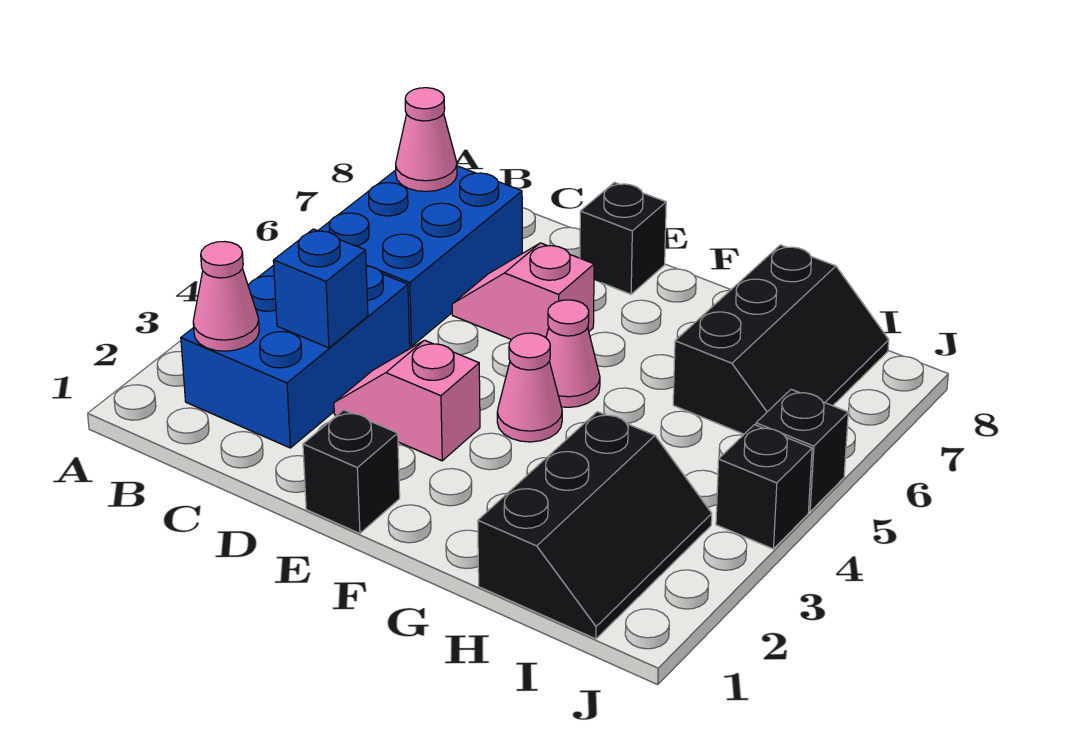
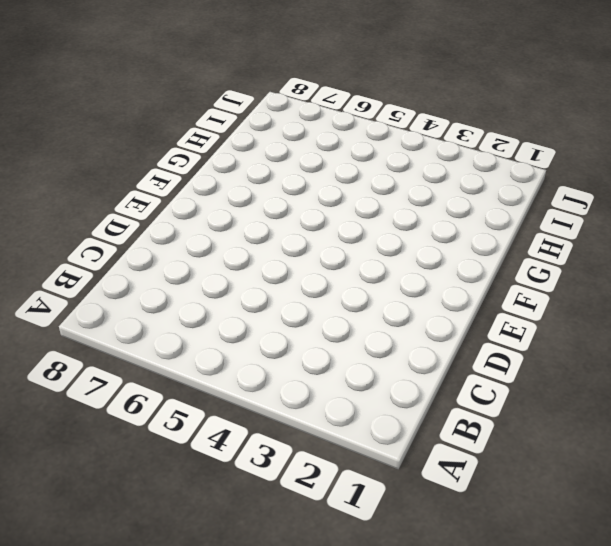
none -> blue brick B2:C4 level 1
none -> blue brick B5:C7 level 1
none -> pink slope D3:E3 level 1 top E

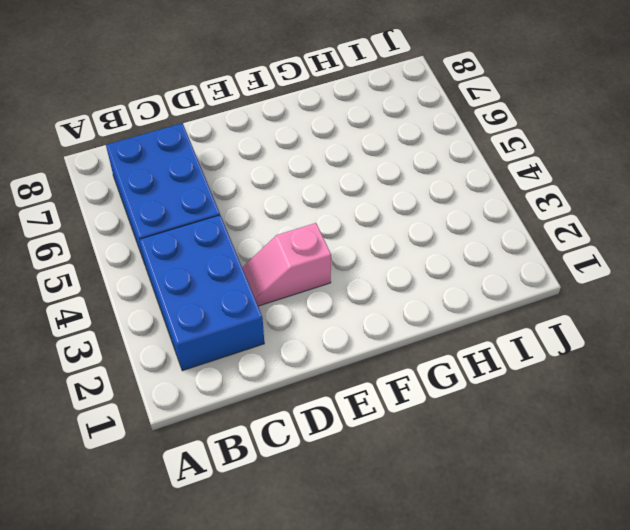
none -> pink slope D6:E6 level 1 top E
none -> black brick E1 level 1
none -> black brick E8 level 1

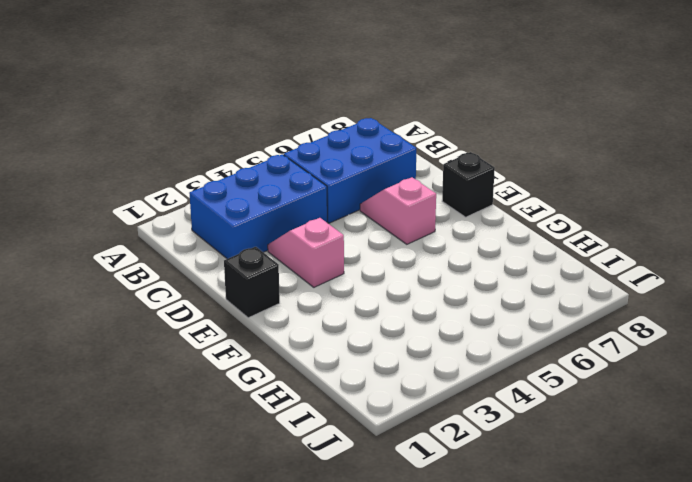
none -> pink cone F4 level 1
none -> pink cone F5 level 1
none -> black slope H1:I3 level 1 top H

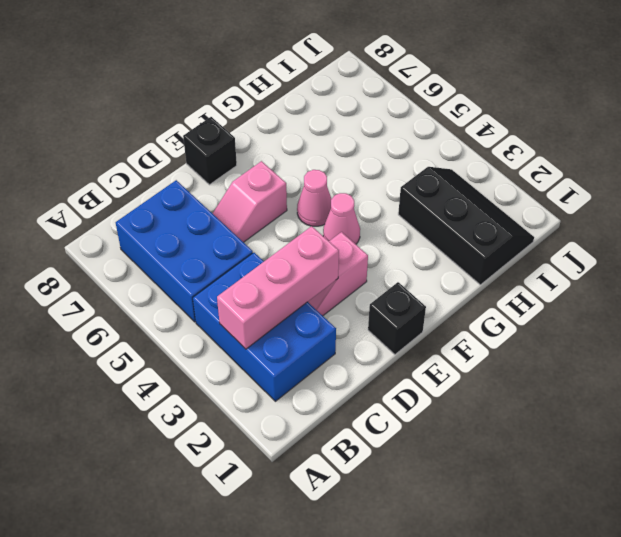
pink brick B3:D3 level 2 -> blue brick C3 level 2
none -> black slope H6:I8 level 1 top H
none -> black brick J4 level 1
none -> black brick J5 level 1

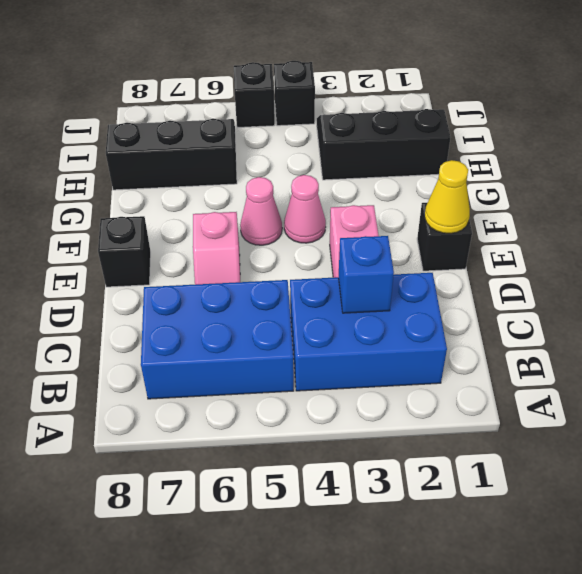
yellow cone E1 level 2 -> none
none -> pink cone B2 level 2
none -> pink cone B7 level 2

